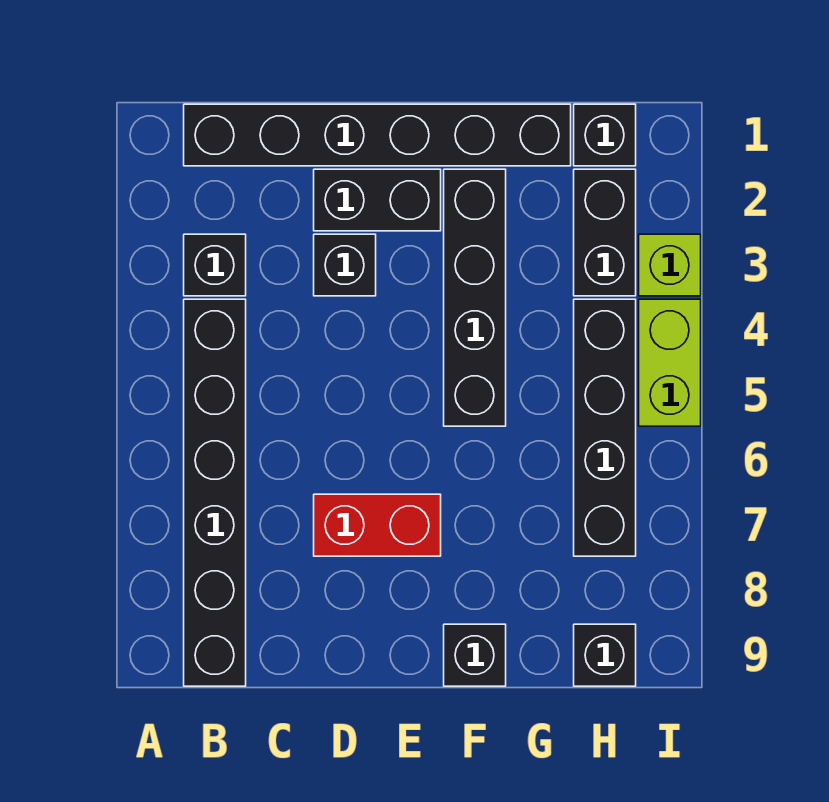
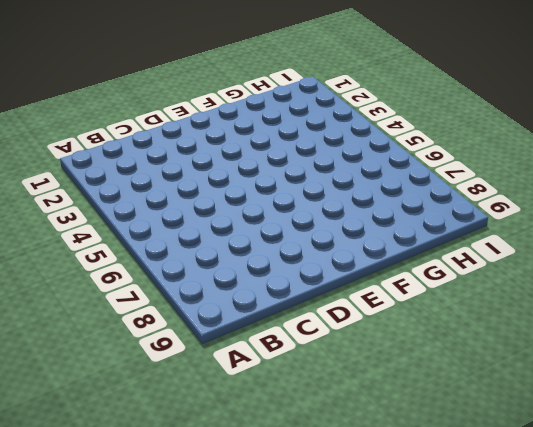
none -> black brick B1:G1 level 1
none -> black brick B3 level 1
none -> black brick B4:B9 level 1

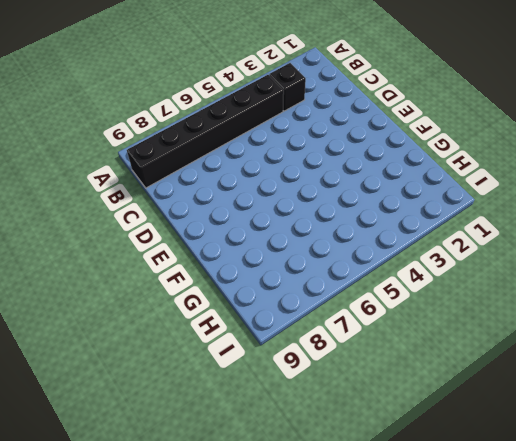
none -> black brick B1:G1 level 1
none -> black brick D2:E2 level 1
none -> black brick D3 level 1

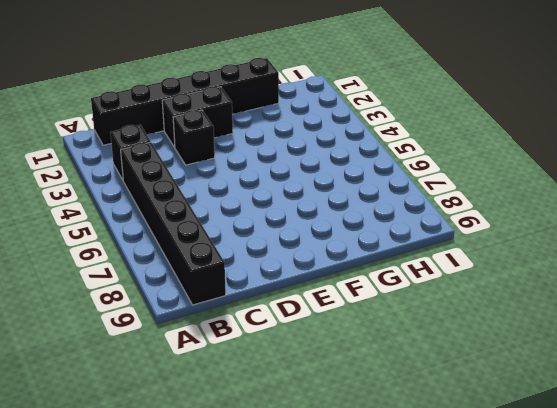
none -> red brick D7:E7 level 1
none -> black brick F2:F5 level 1
none -> black brick F9 level 1

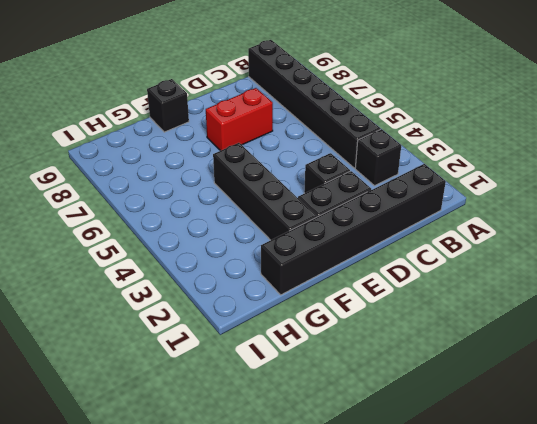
none -> black brick H1 level 1
none -> black brick H2:H3 level 1
none -> black brick H4:H7 level 1

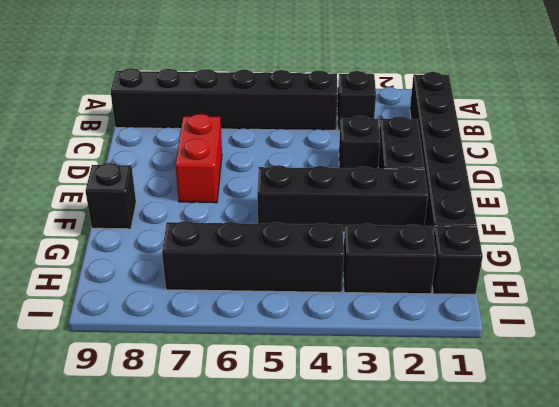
none -> black brick H9 level 1
none -> lime brick I3 level 1
none -> lime brick I4:I5 level 1

